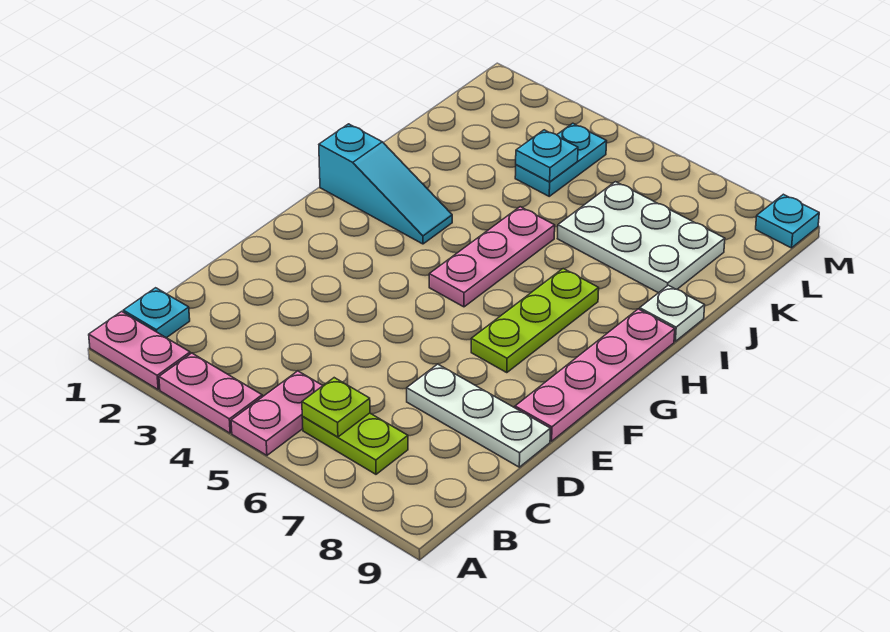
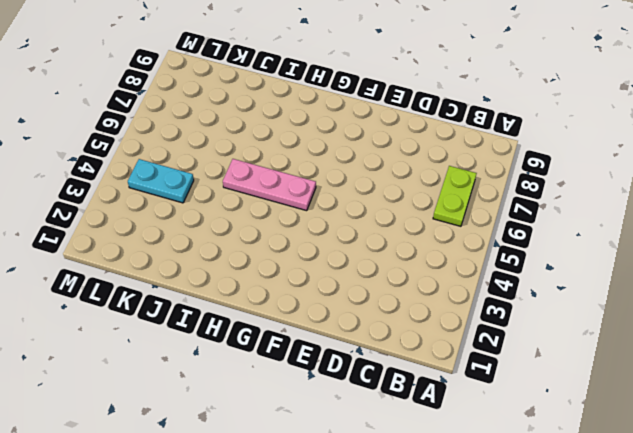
none -> pink plate A1:A2 level 1
none -> pink plate A3:A4 level 1
none -> pink plate A5:B5 level 1

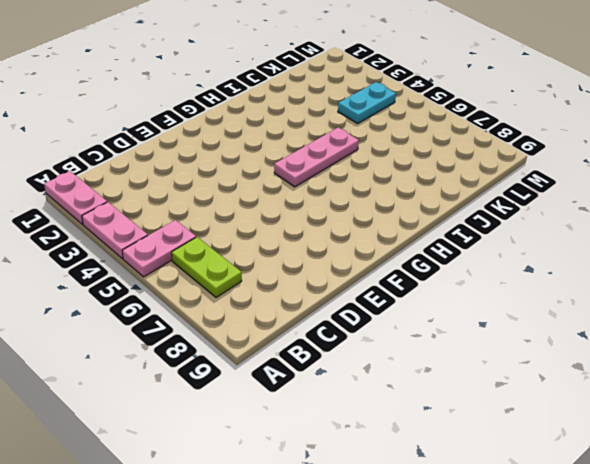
none -> cyan plate B1 level 1
none -> white plate D7:D9 level 1
none -> pink plate E9:H9 level 1

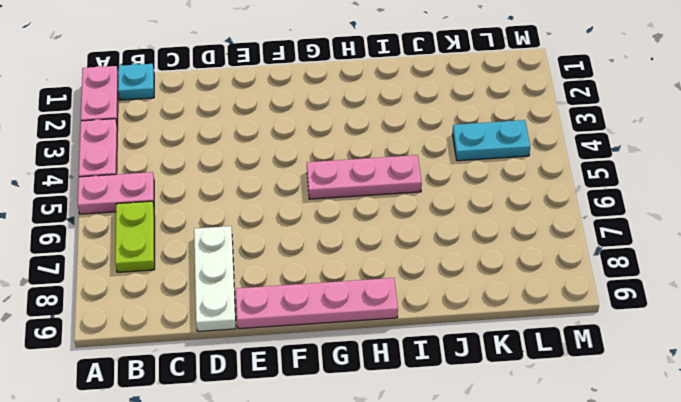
none -> lime plate F7:H7 level 1
none -> cyan slope H1:H3 level 1 top 1
none -> white plate I9 level 1

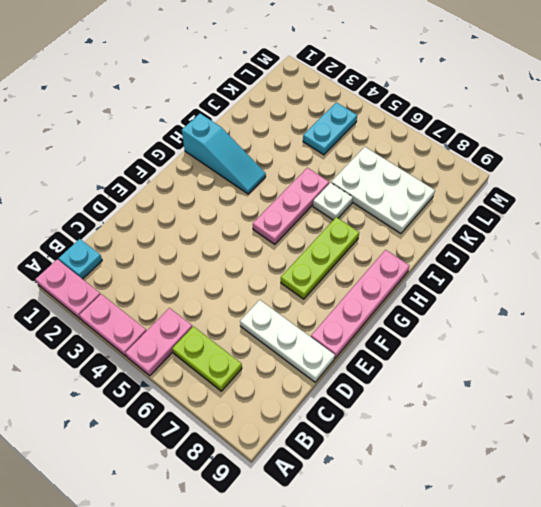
white plate I6 level 1 -> white plate I9 level 1
none -> cyan plate M9 level 1
none -> lime plate B6 level 2
none -> cyan plate K4 level 2

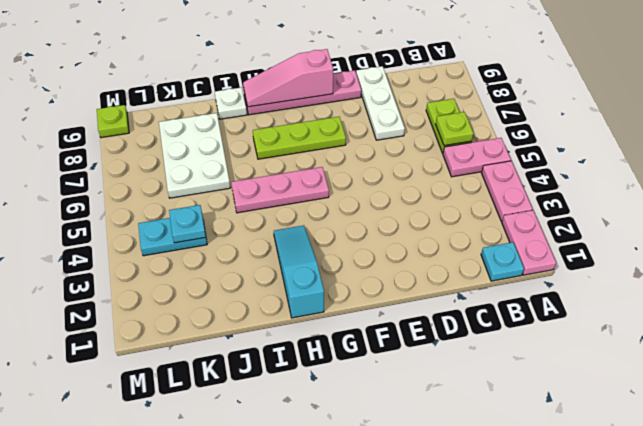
pink slope F9:H9 level 2 top F -> none
lime plate M9 level 1 -> cyan plate M9 level 1

